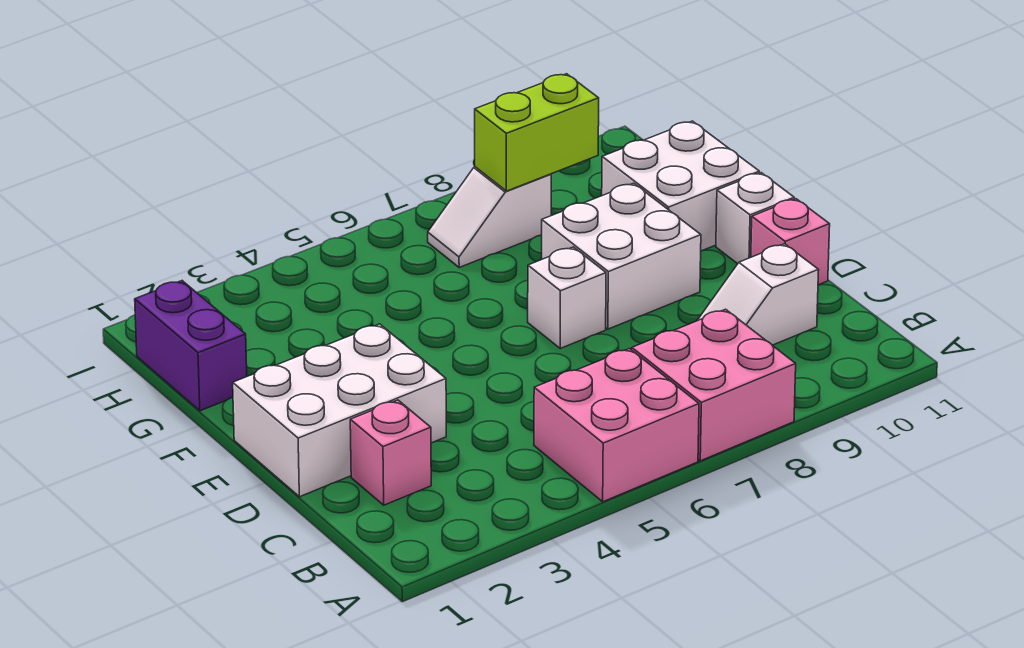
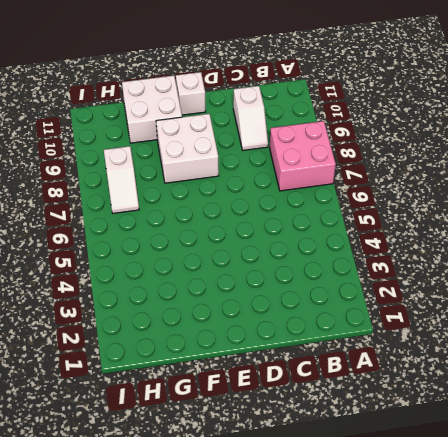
none -> pink brick A5:B6 level 1
none -> pink brick C2 level 1
none -> white brick D1:E3 level 1

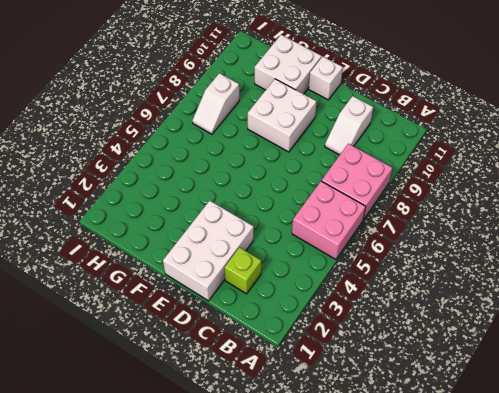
lime brick C2 level 1 -> pink brick C2 level 1
none -> pink brick D11 level 1
none -> white brick E7 level 1
none -> purple brick G1:H1 level 1

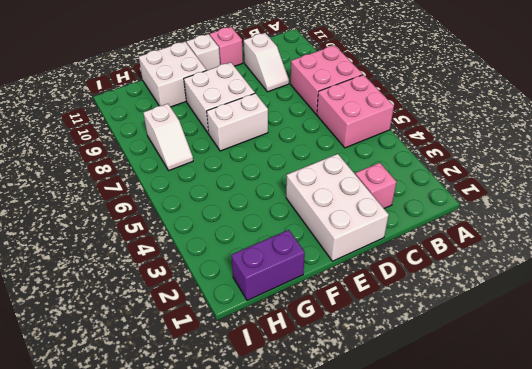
white brick E7:F7 level 1 -> white brick E7 level 1
none -> lime brick H8:H9 level 2

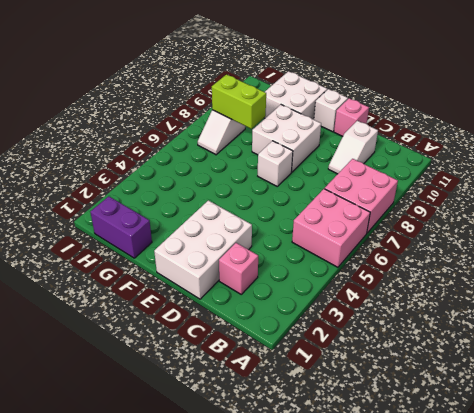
lime brick G8:H8 level 2 -> lime brick H8:H9 level 2

